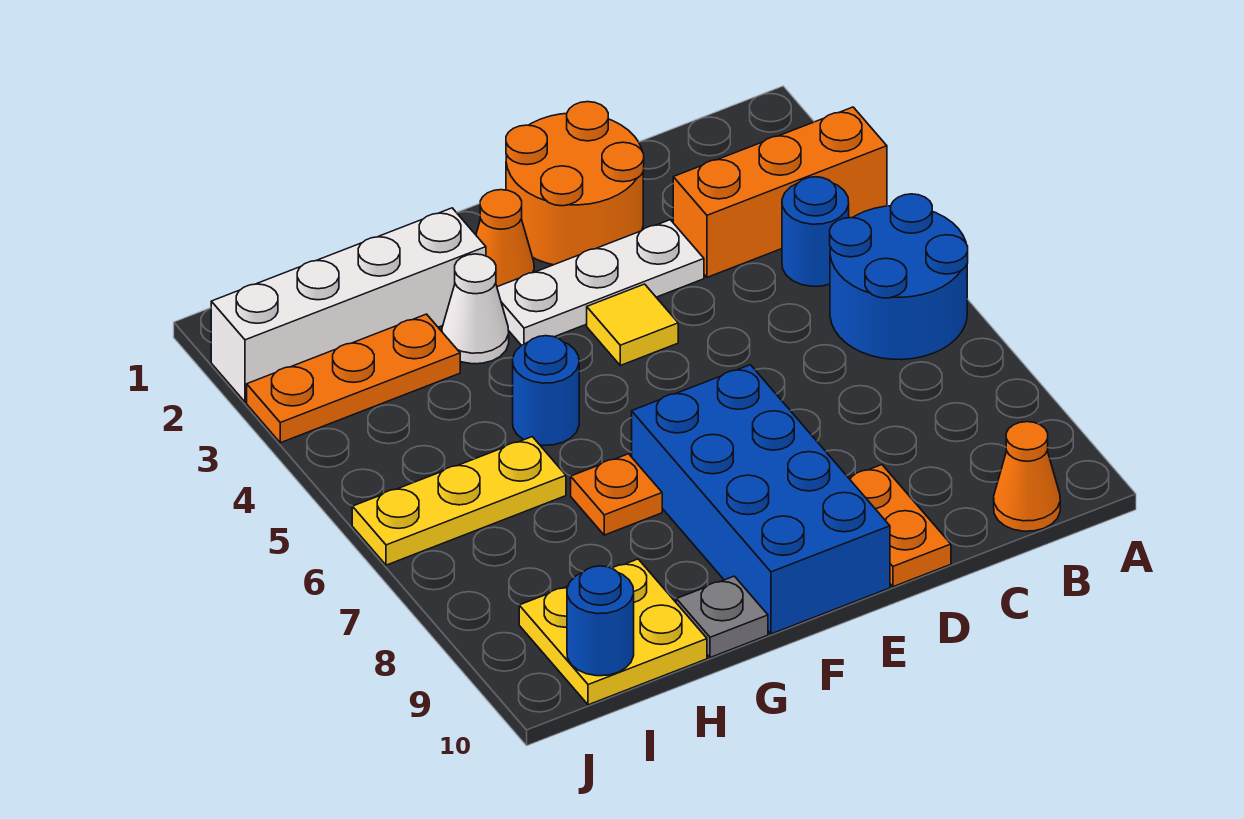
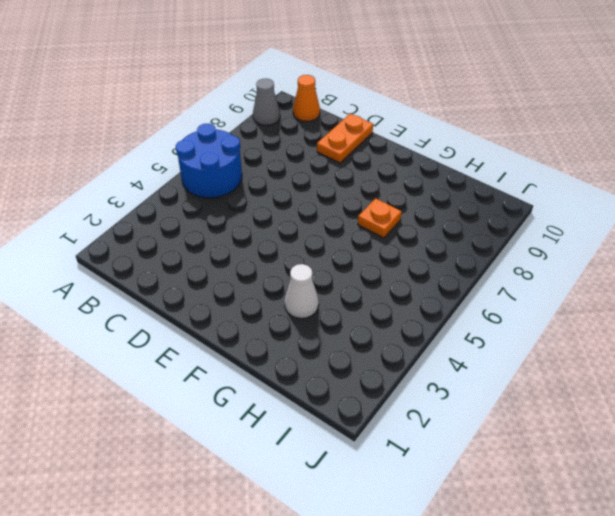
grey cone A9 level 1 -> none
none -> orange brick A3:C3 level 1
none -> blue round brick B4 level 1
none -> orange round brick D1:E2 level 1

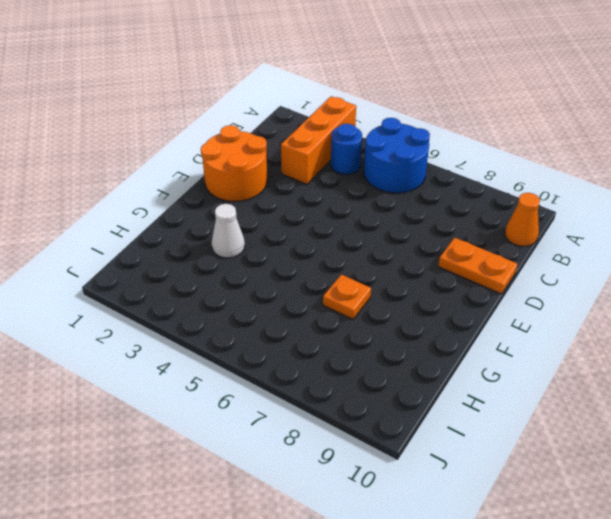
none -> white plate D3:F3 level 1
none -> yellow tile E4 level 1
none -> blue brick E7:F10 level 1

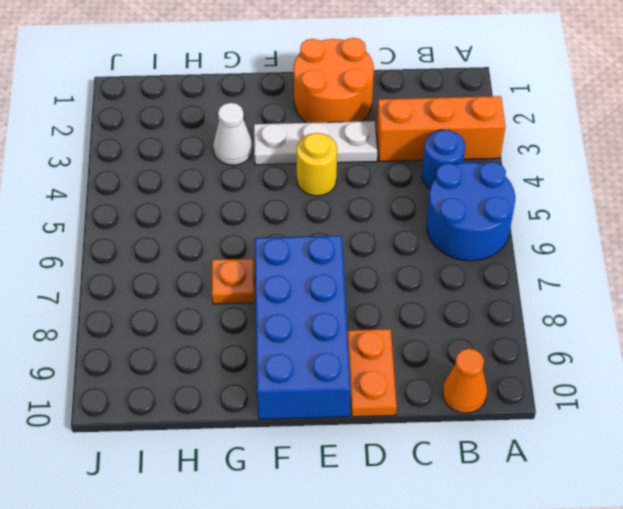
yellow round brick E4 level 1 -> yellow tile E4 level 1
none -> orange cone F2 level 1
none -> white brick G2:J2 level 1
none -> blue round brick G5 level 1

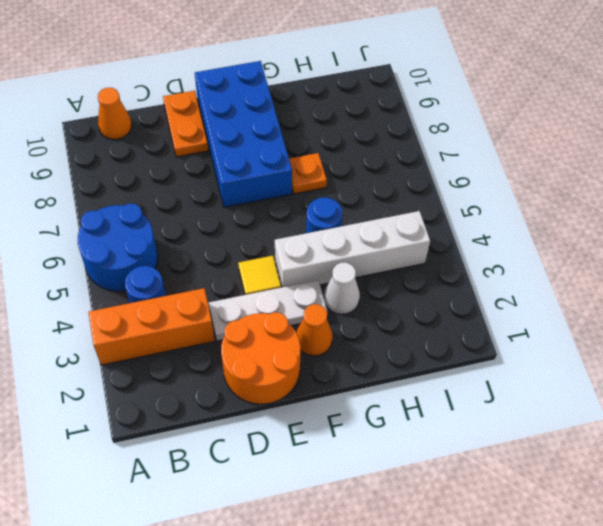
white brick F4:I4 level 1 -> white brick G2:J2 level 1
none -> grey plate G10 level 1
none -> orange plate H3:J3 level 1
none -> yellow plate H6:J6 level 1

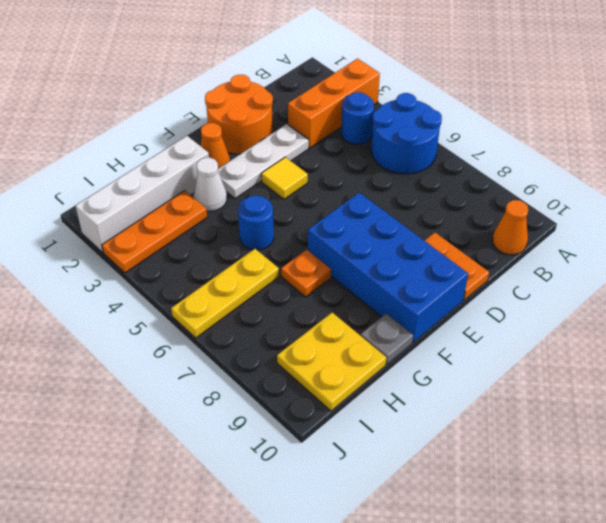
none -> blue round brick I10 level 2

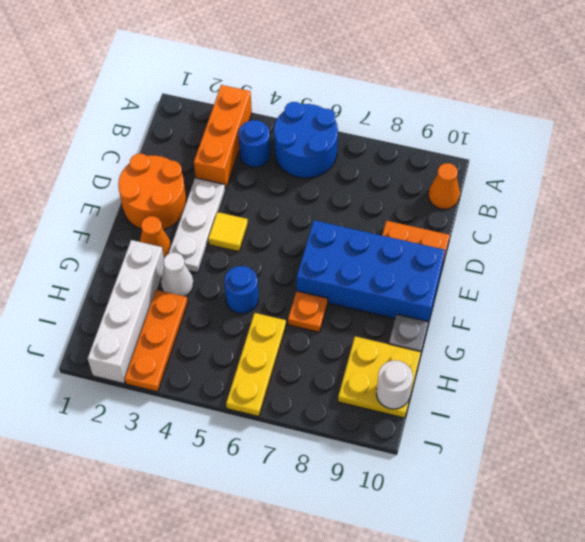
white round brick I10 level 2 -> blue round brick I10 level 2

